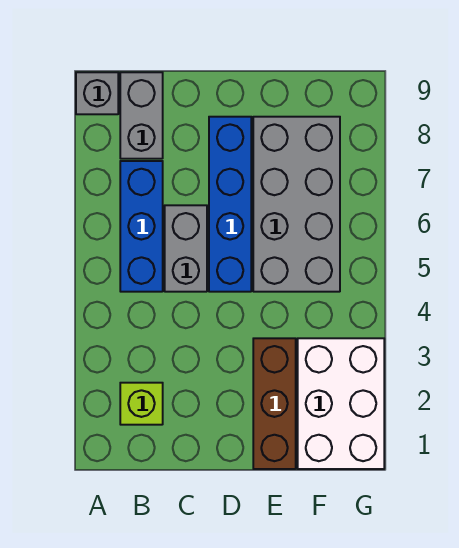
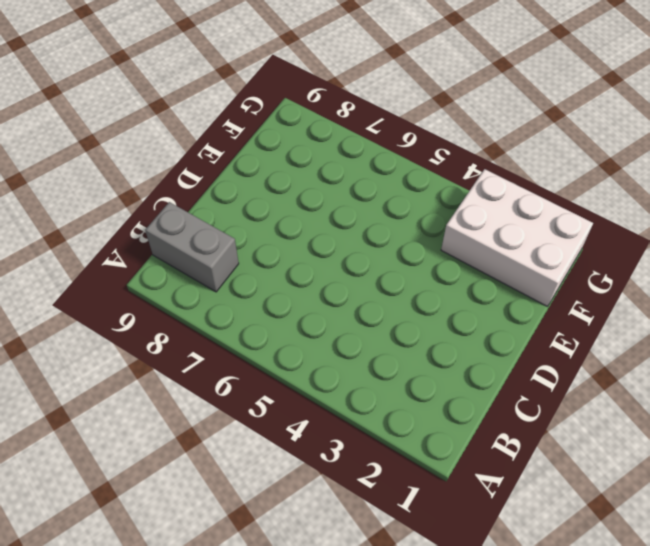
none -> grey brick A9 level 1
none -> lime brick B2 level 1

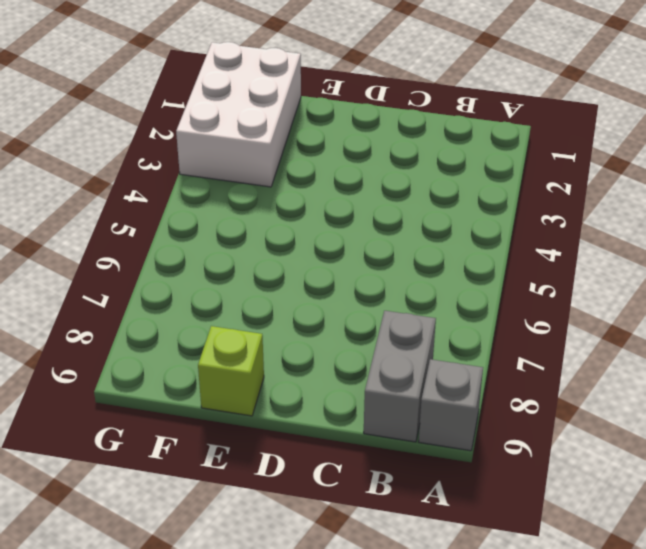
lime brick E9 level 1 -> lime brick B2 level 1
none -> blue brick B5:B7 level 1
none -> grey brick C5:C6 level 1

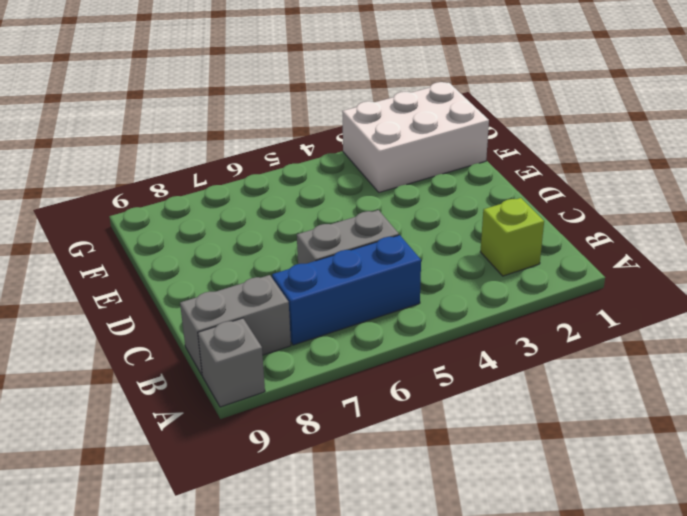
none -> blue brick D5:D8 level 1
none -> brown brick E1:E3 level 1

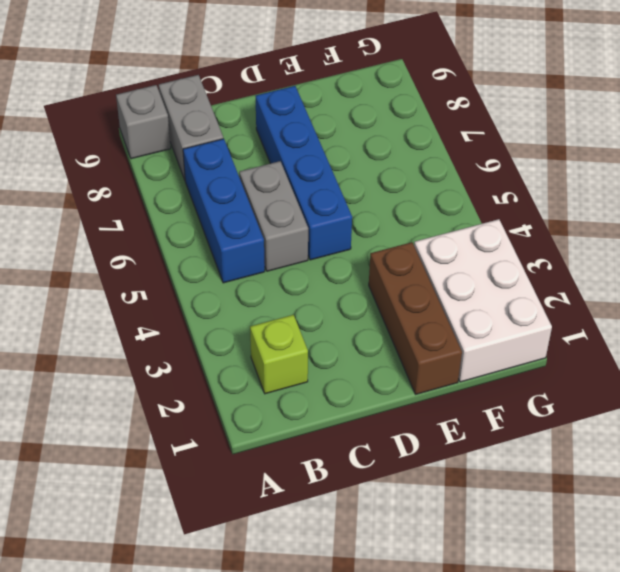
none -> grey brick E5:F8 level 1

